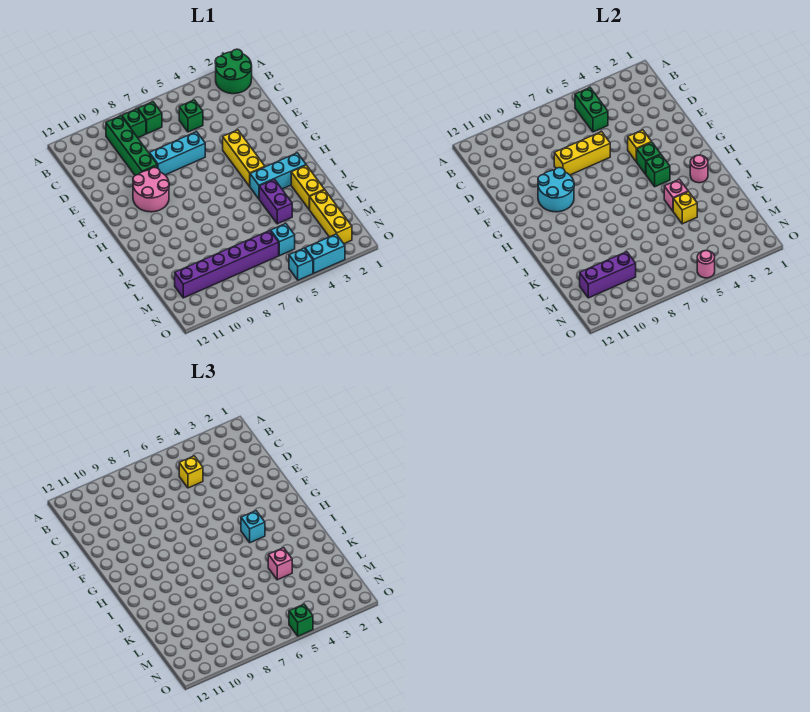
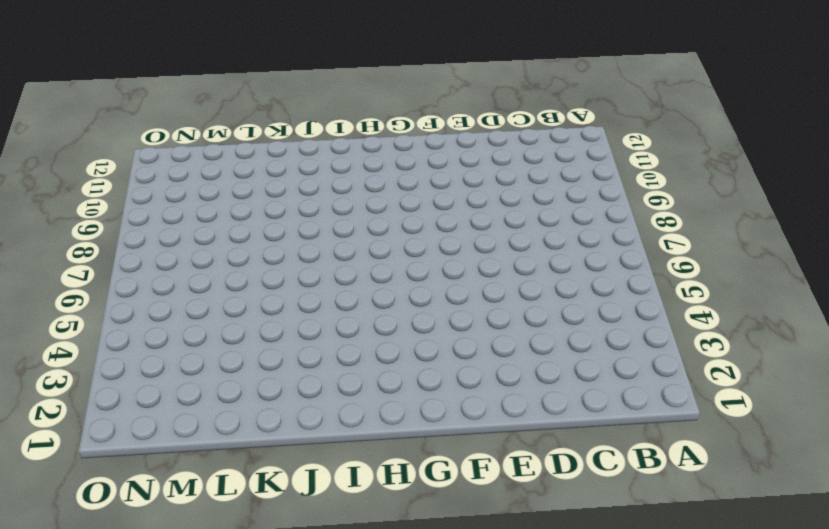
none -> green round brick A1:B2 level 1
none -> green brick B7 level 1
none -> green brick B8 level 1
none -> green brick B9:E9 level 1

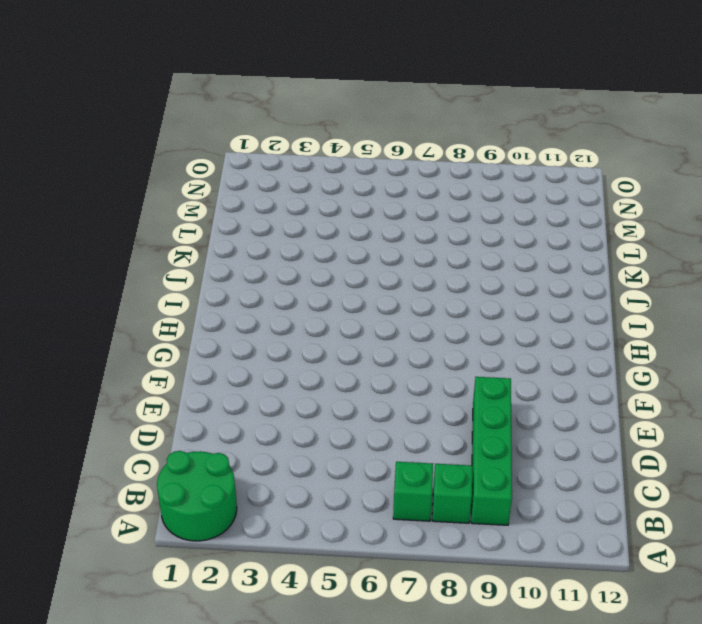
none -> green brick C5 level 1
none -> cyan brick E6:E8 level 1
none -> yellow brick F4:H4 level 1
none -> pink round brick F9:G10 level 1

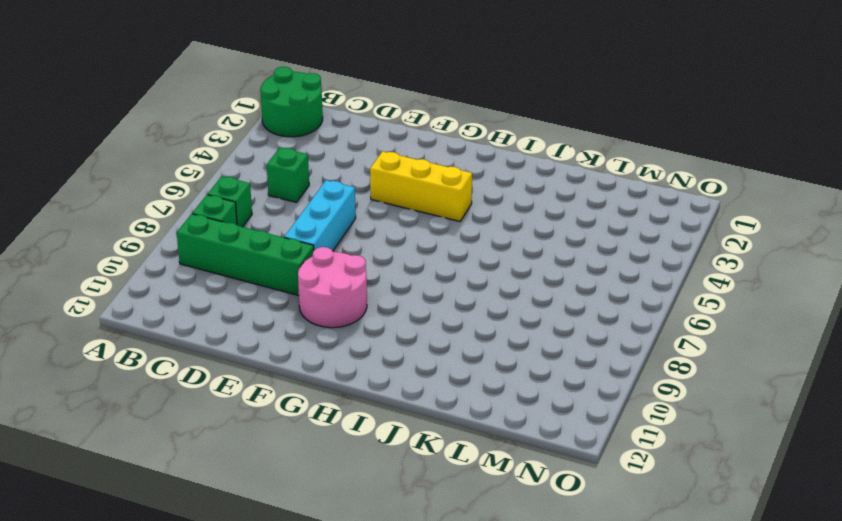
none -> cyan brick I2:I4 level 1
none -> yellow brick J2:K2 level 1
none -> purple brick J4:K4 level 1
none -> yellow brick L2:N2 level 1

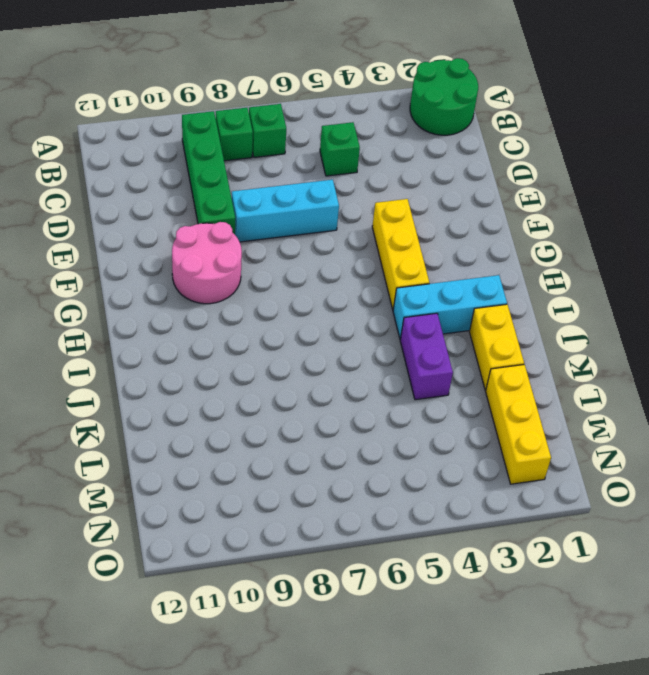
none -> cyan brick M5 level 1
none -> purple brick M6:M11 level 1
none -> cyan brick O3:O4 level 1
none -> cyan brick O5 level 1

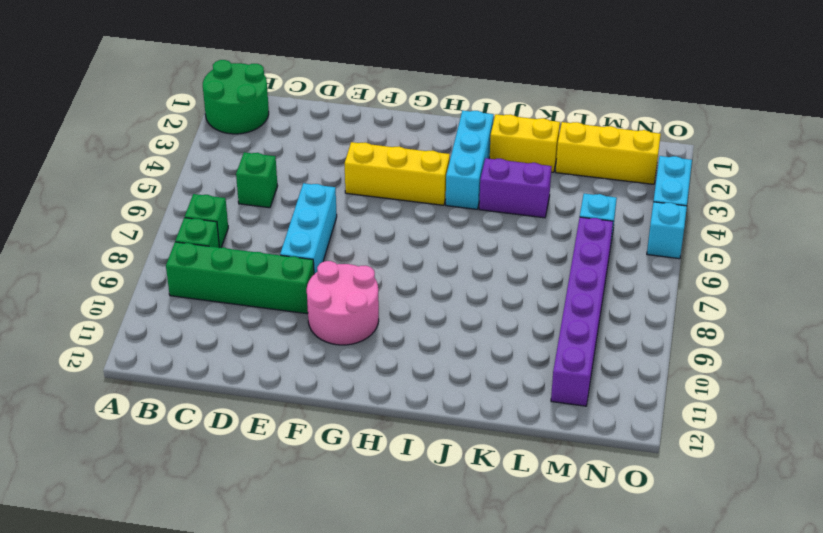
none -> green brick B5:C5 level 2
none -> yellow brick E6:E8 level 2
none -> yellow brick F4 level 2
none -> cyan round brick F9:G10 level 2

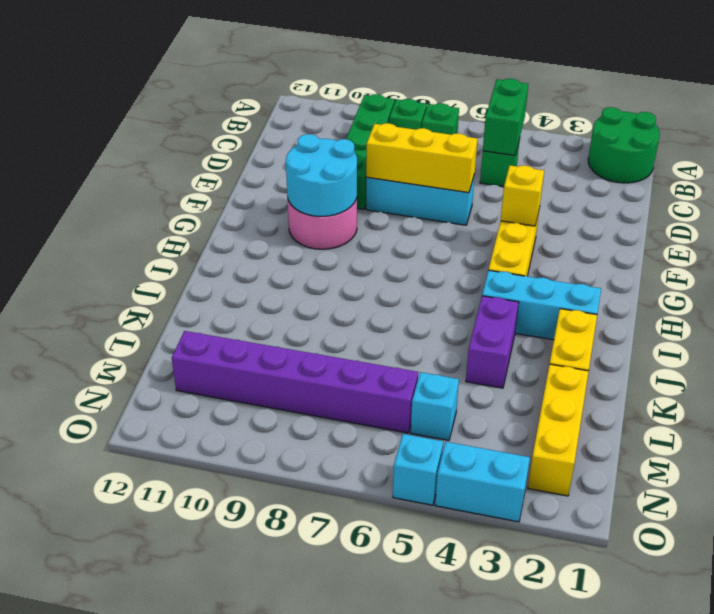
none -> green brick G4 level 2
none -> green brick H4 level 2
none -> pink round brick I2 level 2
none -> pink brick J4 level 2

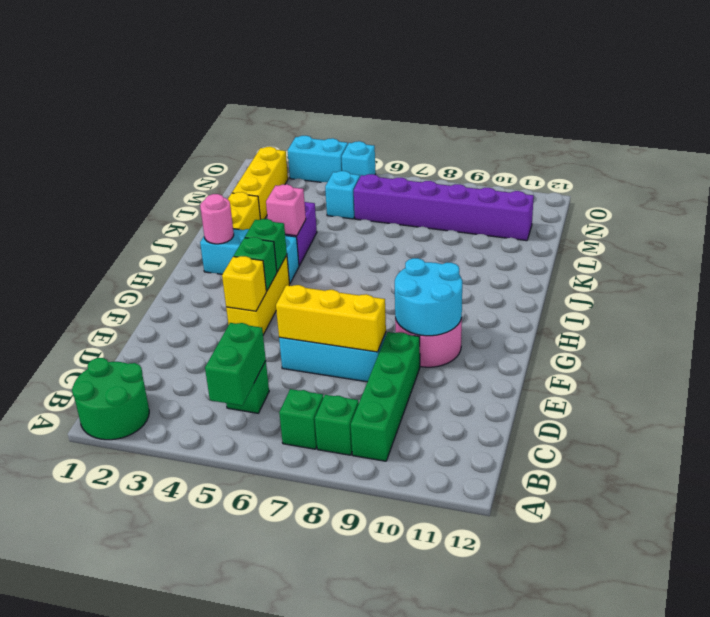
none -> yellow brick K4 level 2
none -> purple brick M9:M11 level 2
none -> pink round brick O5 level 2
none -> yellow brick C5 level 3

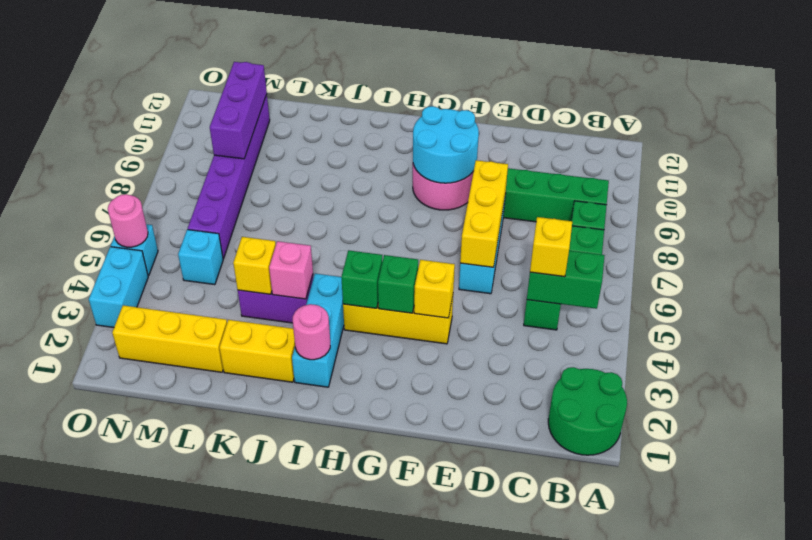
none -> cyan brick H4 level 3
none -> pink brick K4 level 3
none -> green brick O5 level 3

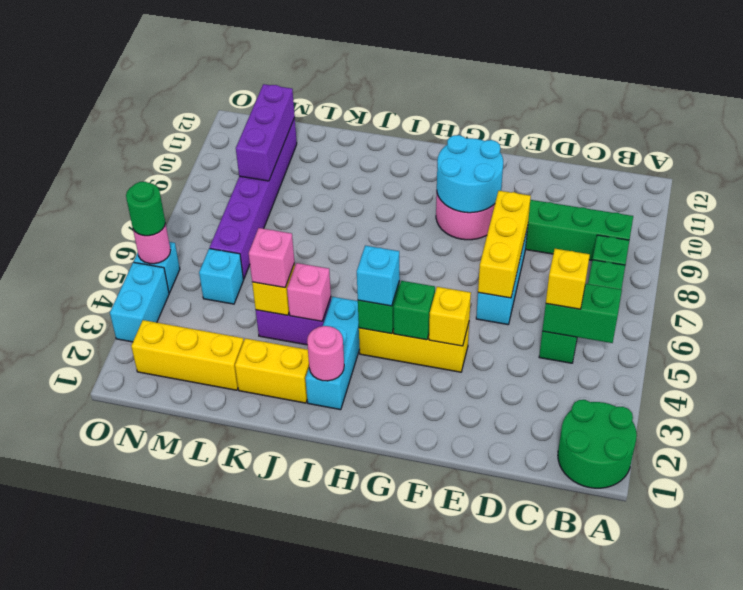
green round brick O5 level 3 -> green brick O5 level 3

